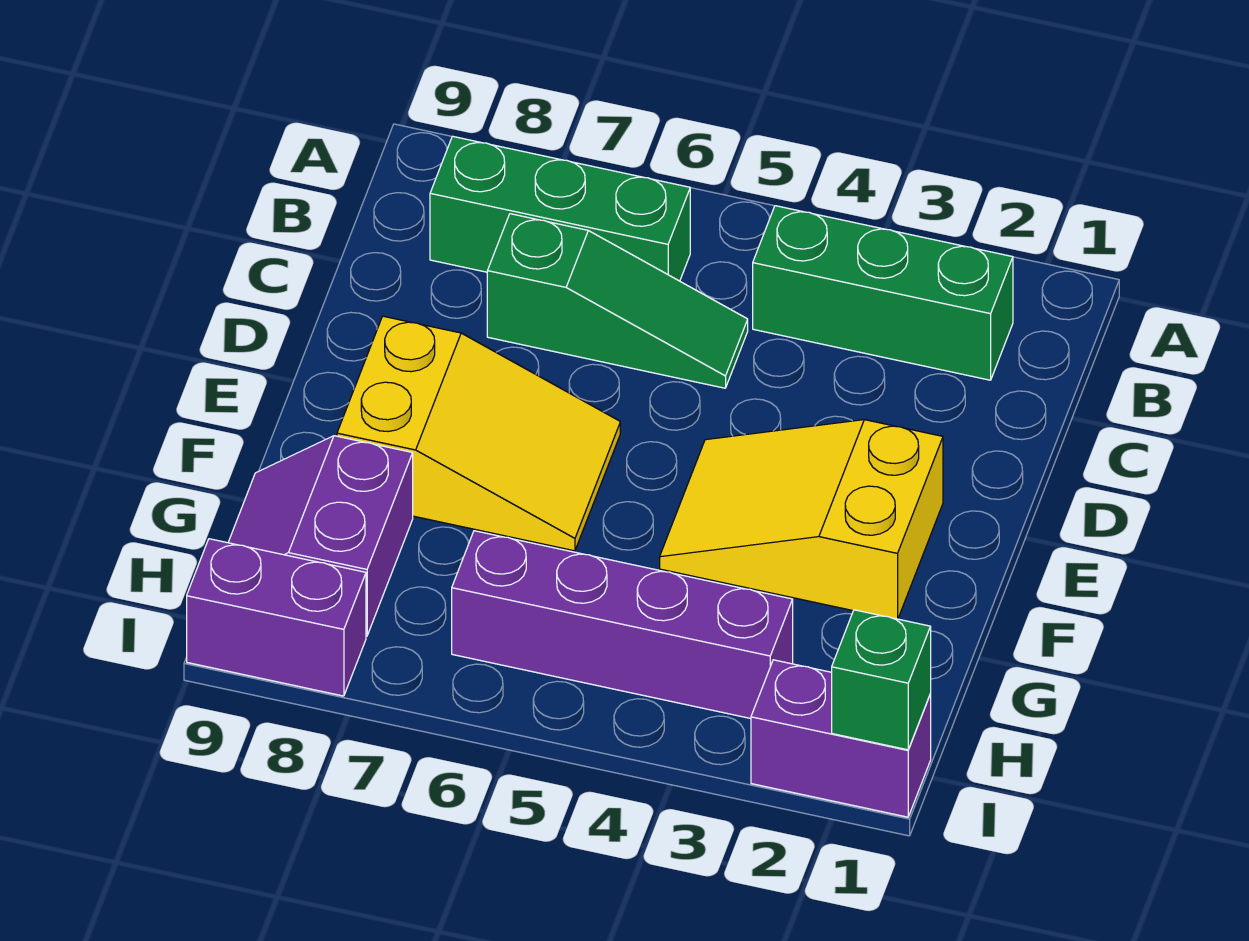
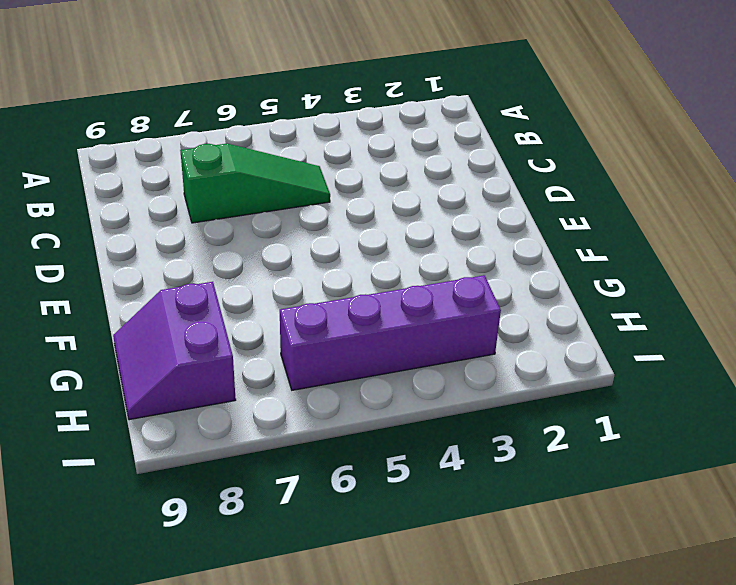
none -> green brick B2:B4 level 1
none -> green brick B6:B8 level 1

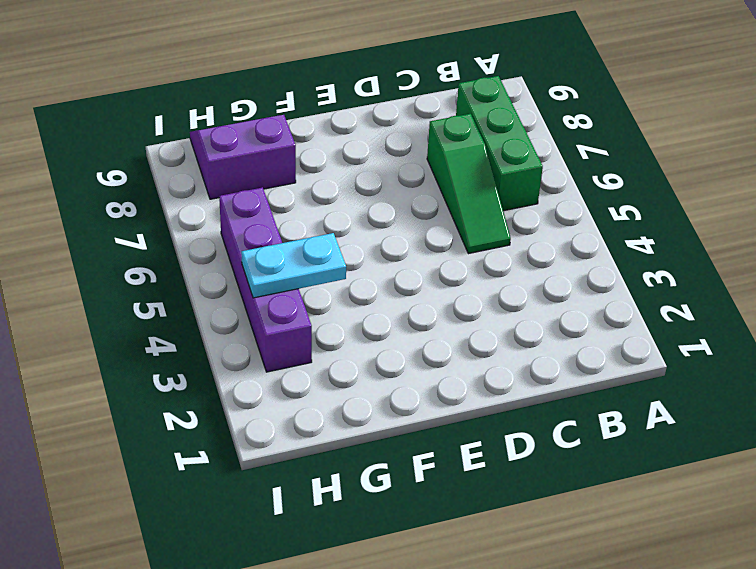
cyan plate G4:H4 level 2 -> none
none -> green brick B2:B4 level 1
none -> yellow slope E2:F4 level 1 top 2

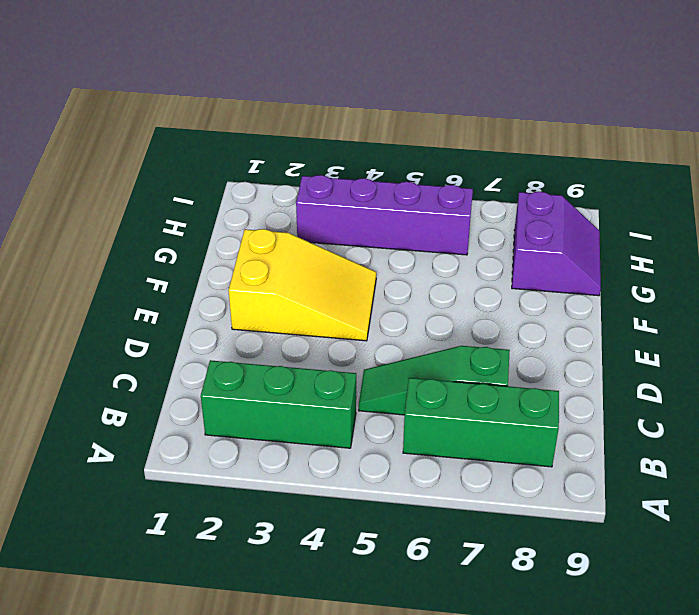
none -> yellow slope E6:F8 level 1 top 8
none -> purple brick I1:I2 level 1

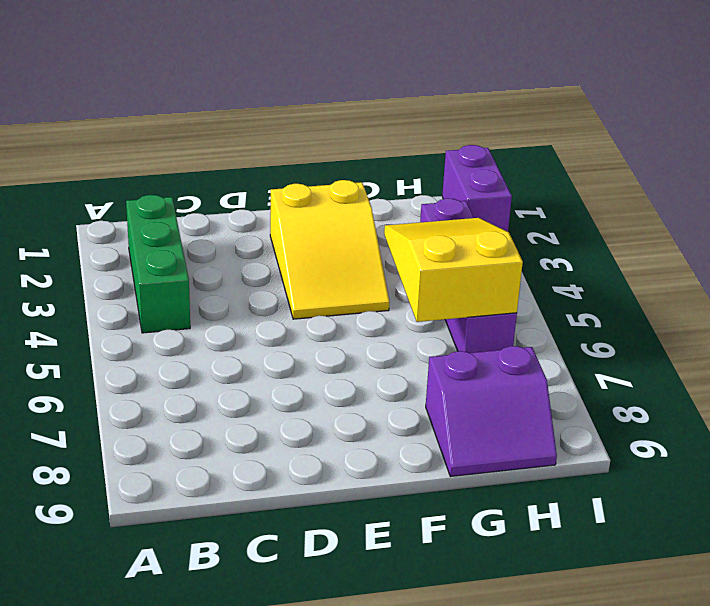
yellow slope G4:H6 level 2 top 6 -> yellow slope E6:F8 level 1 top 8
none -> green brick B6:B8 level 1
none -> green slope C5:C7 level 1 top 7

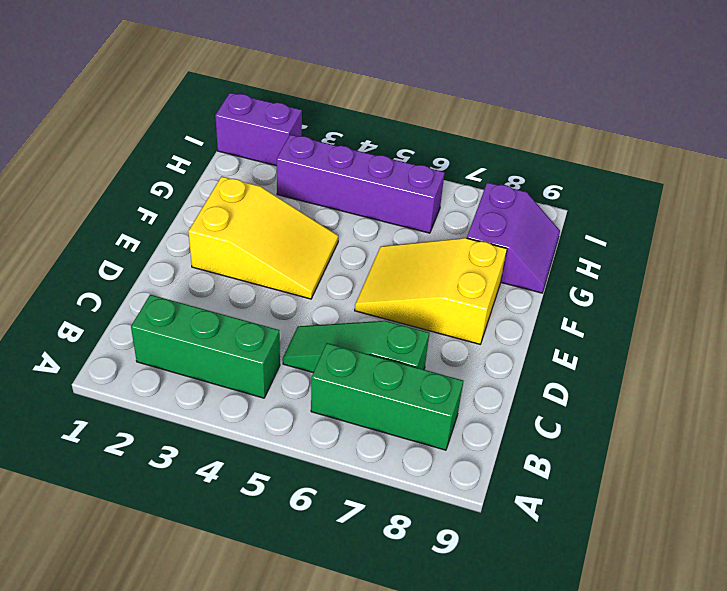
none -> purple brick I8:I9 level 1
none -> green brick I1 level 2

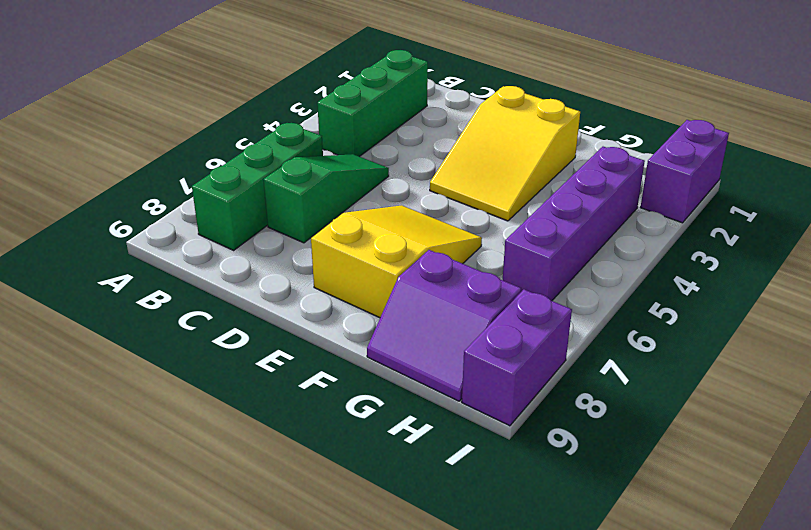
none -> green brick I1 level 2

